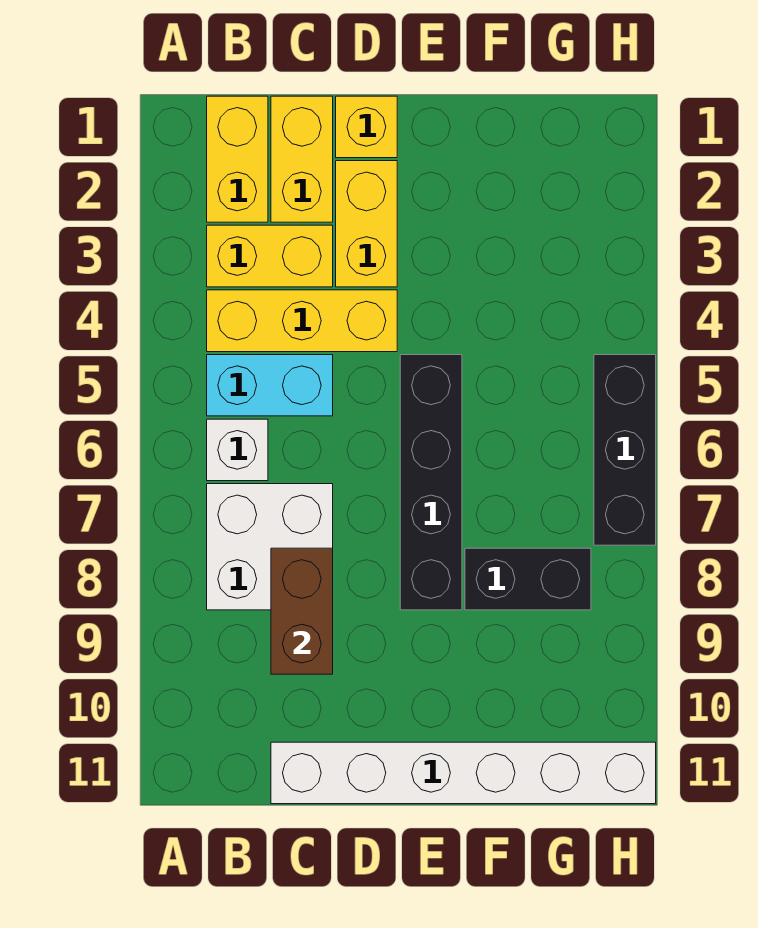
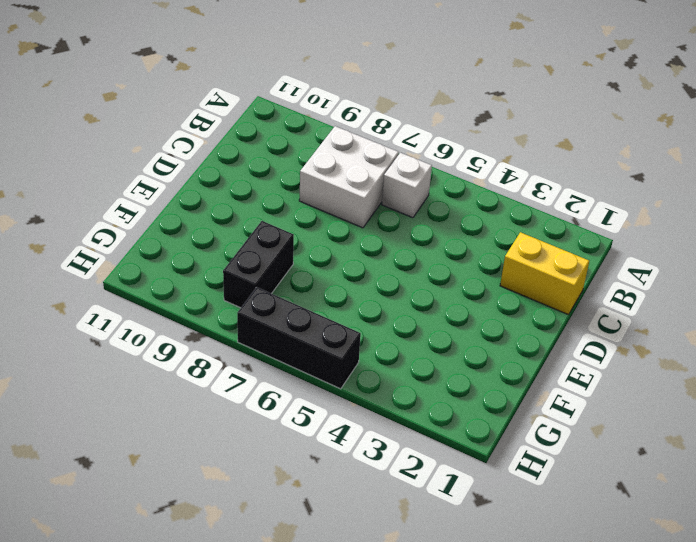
none -> yellow brick B1:B2 level 1
none -> yellow brick B3:C3 level 1
none -> yellow brick B4:D4 level 1

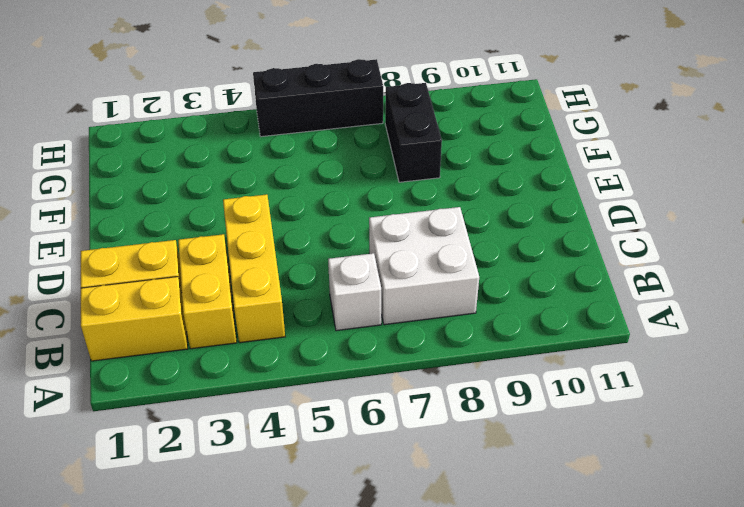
none -> cyan brick B5:C5 level 1
none -> white brick C11:H11 level 1
none -> yellow brick D1 level 1

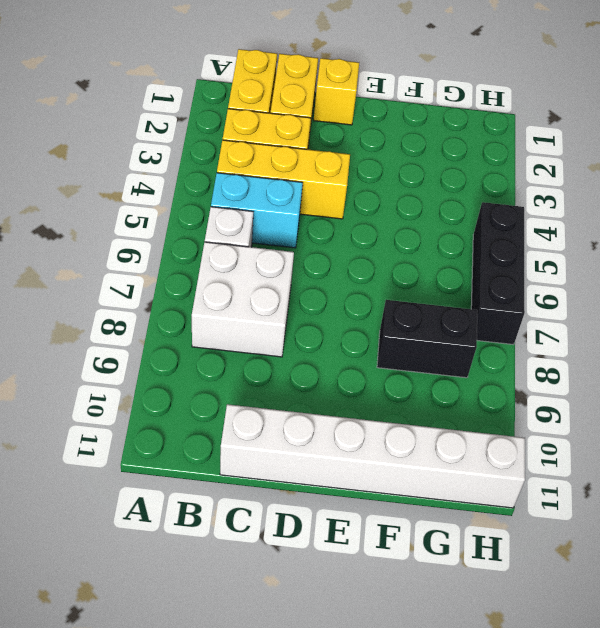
none -> yellow brick D2:D3 level 1
none -> black brick E5:E8 level 1
none -> brown brick C8:C9 level 2

